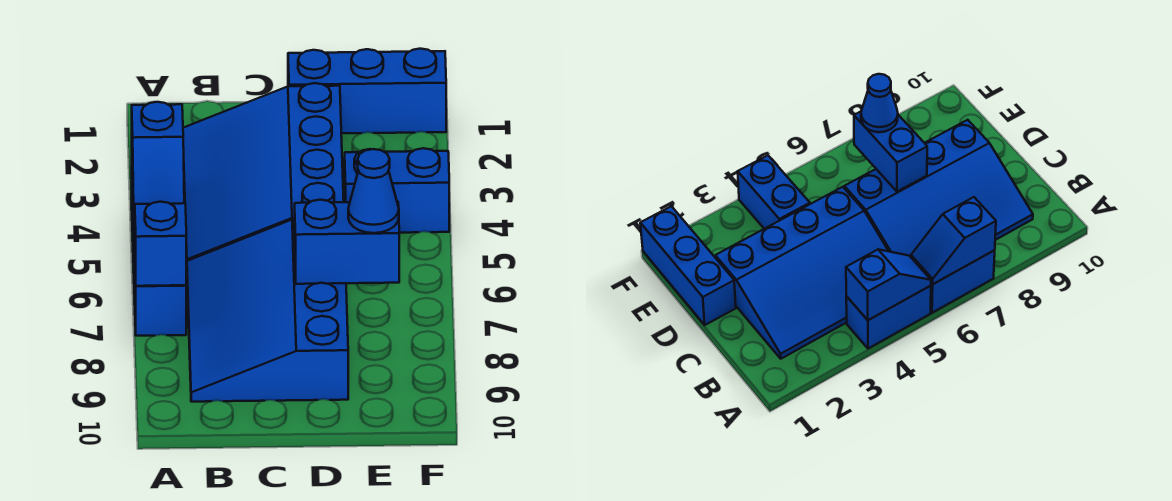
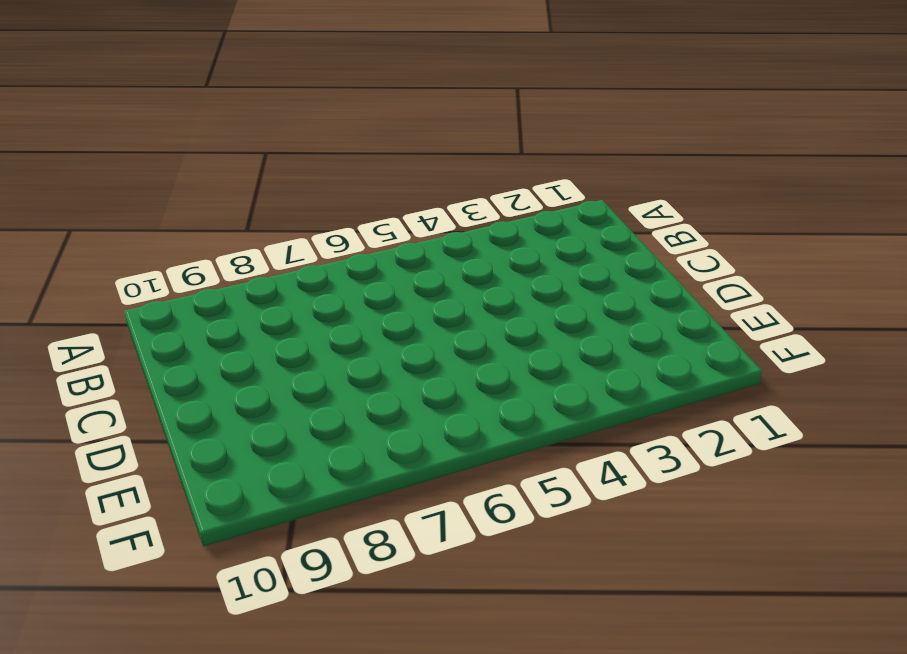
none -> blue brick A4:A5 level 1
none -> blue brick A6:A7 level 1

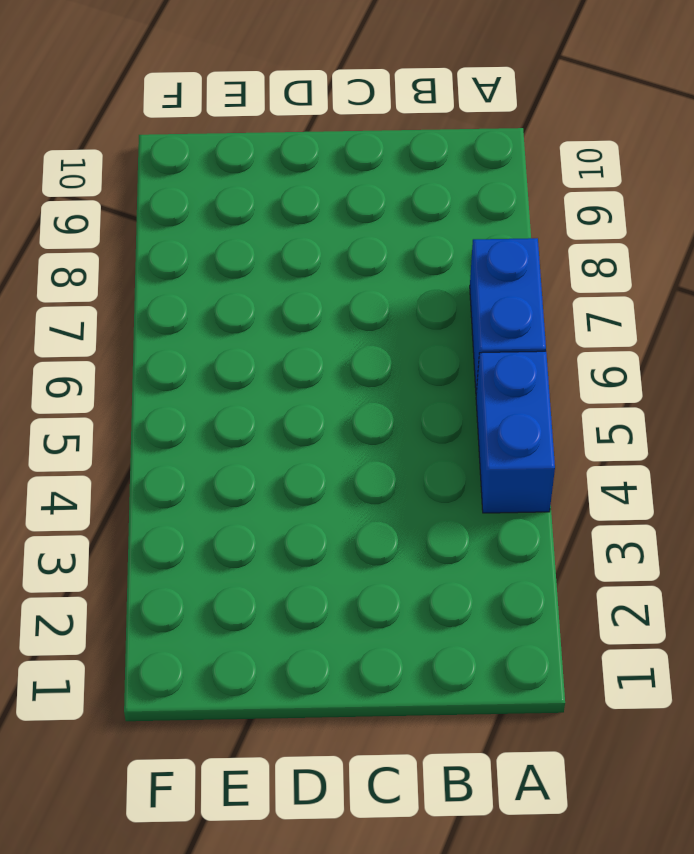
none -> blue slope B2:D5 level 1 top D
none -> blue slope B6:D9 level 1 top D

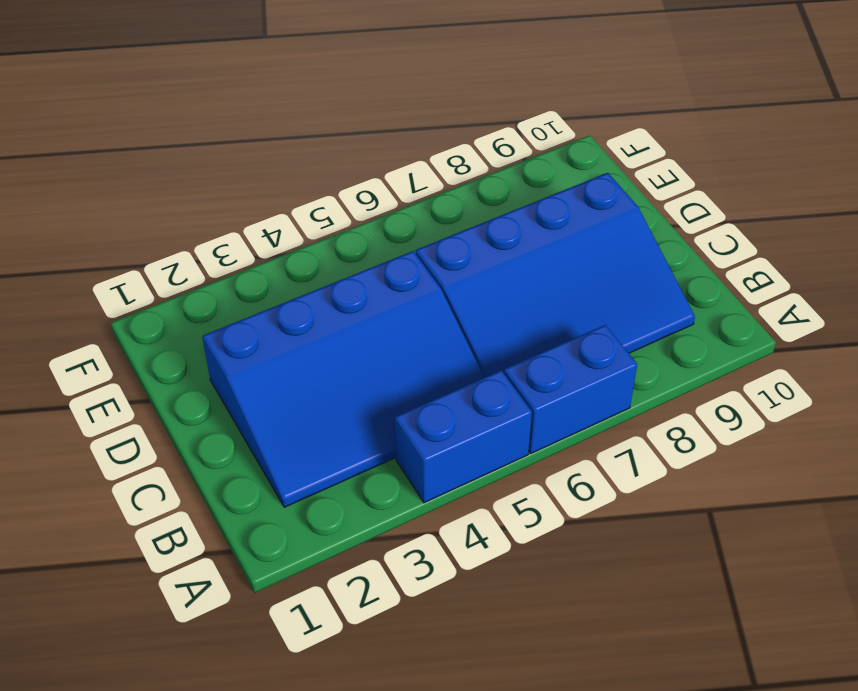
none -> blue brick D1:F1 level 1
none -> blue brick E4:F4 level 1

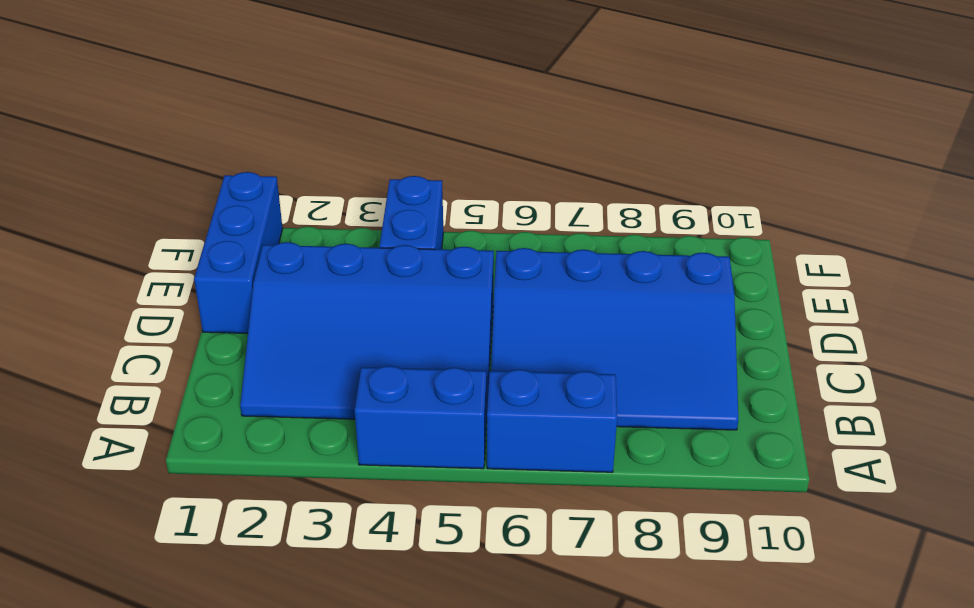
none -> blue slope A4:A5 level 2 top 4
none -> blue slope A6:A7 level 2 top 7

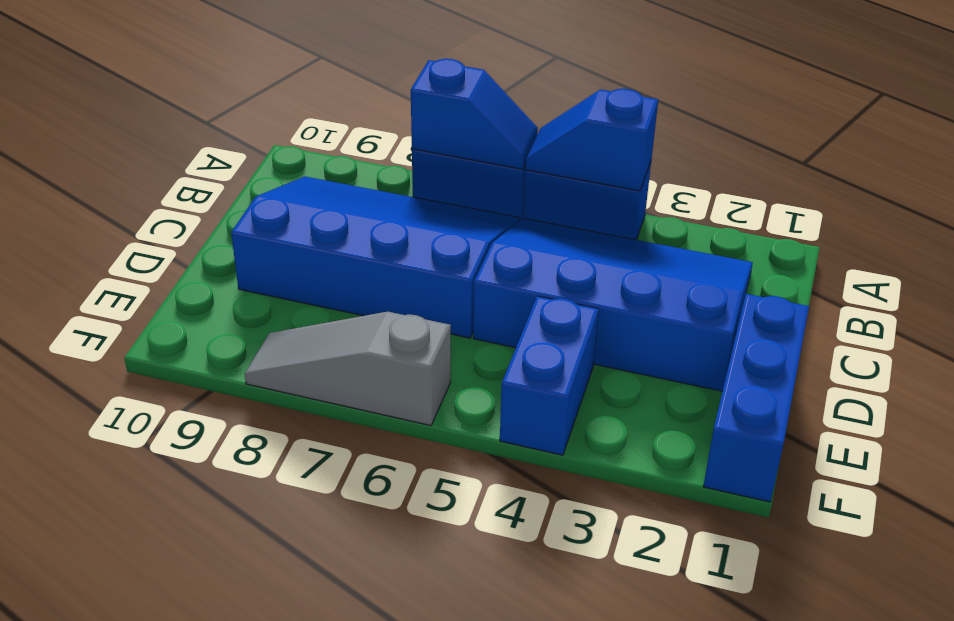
grey slope F6:F8 level 1 top 6 -> none
none -> blue brick D7:E7 level 2
none -> blue cone E7 level 3

